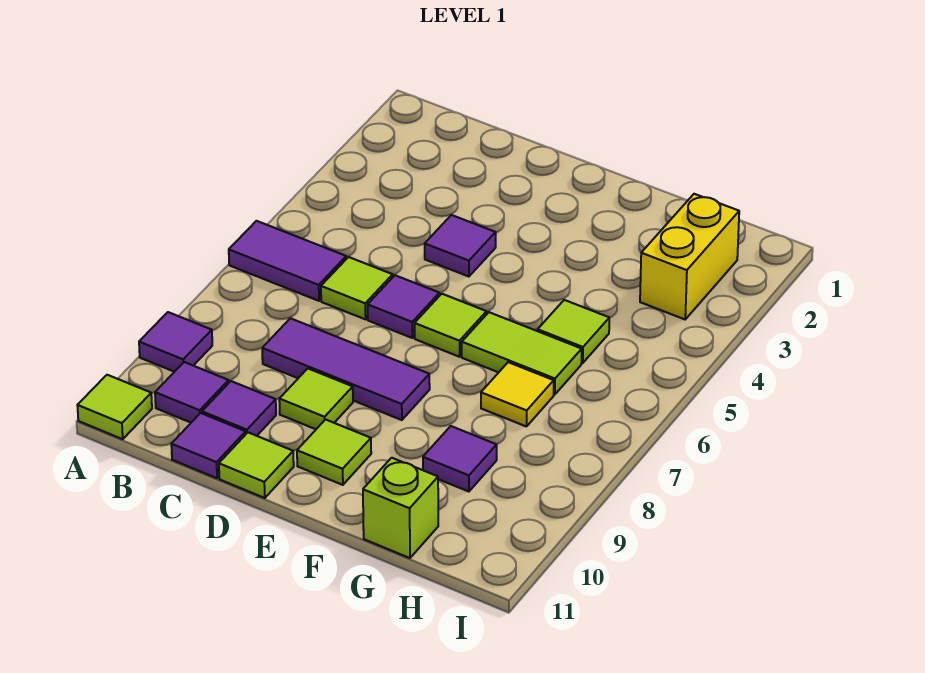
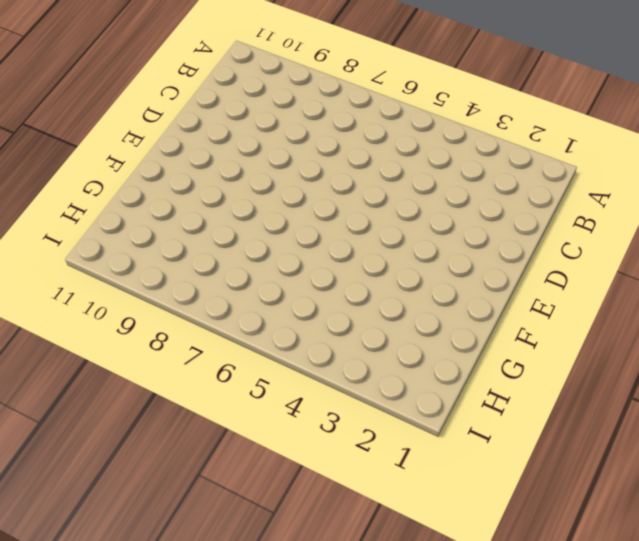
none -> purple tile A6:B6 level 1
none -> purple tile A9 level 1
none -> lime tile A11 level 1

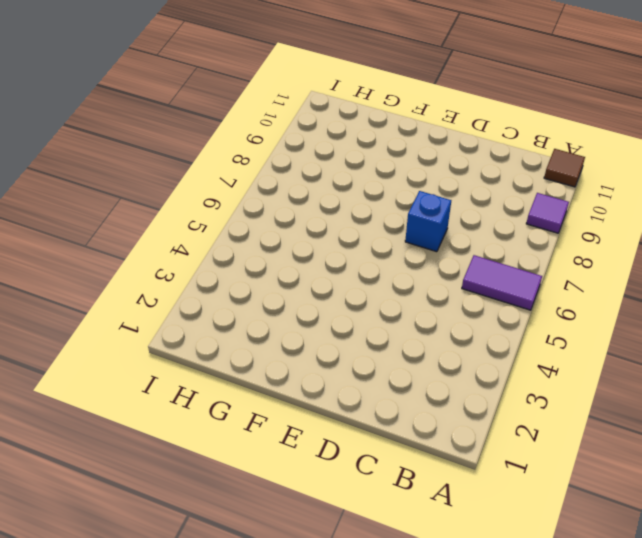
brown tile A11 level 1 -> lime tile A11 level 1
blue brick D7 level 1 -> none
none -> purple tile B10 level 1
none -> lime tile C6 level 1
none -> purple tile C8:E8 level 1

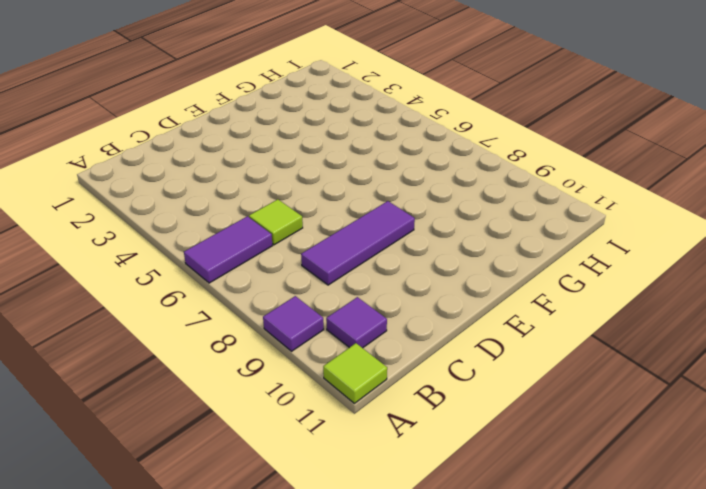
none -> purple tile C10 level 1
none -> purple tile C11 level 1
none -> purple tile D4 level 1

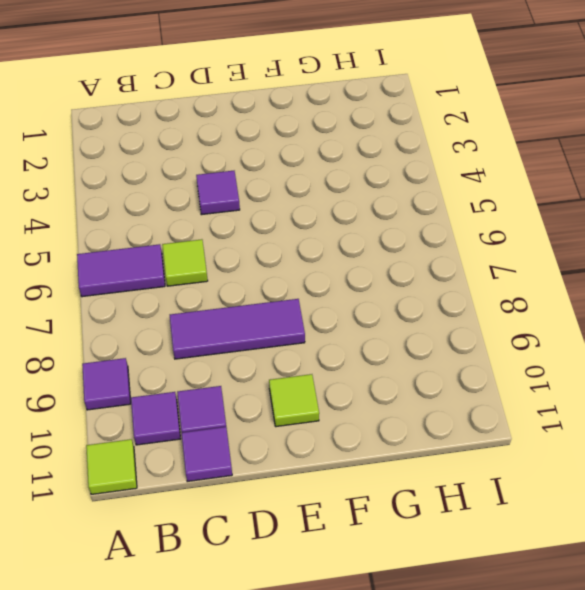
none -> purple tile D6 level 1
none -> lime tile D9 level 1
none -> lime tile D11 level 1

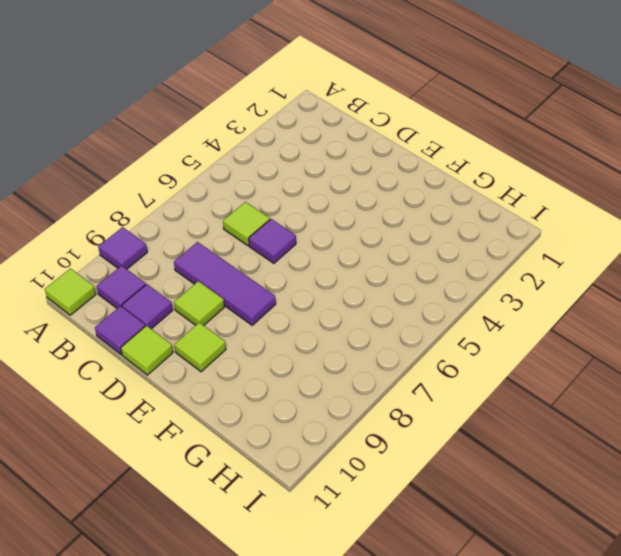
none -> purple tile A6:B6 level 1
none -> purple tile D4 level 1
none -> lime tile E6 level 1

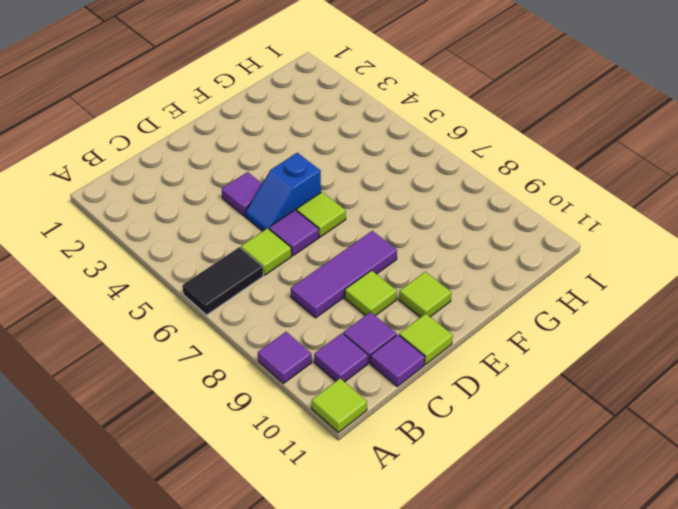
black tile A6:B6 level 1 -> purple tile A6:B6 level 1
blue slope D5:E5 level 1 top E -> none
none -> lime tile F6:G6 level 1
none -> lime tile G5 level 1
none -> yellow tile G7 level 1

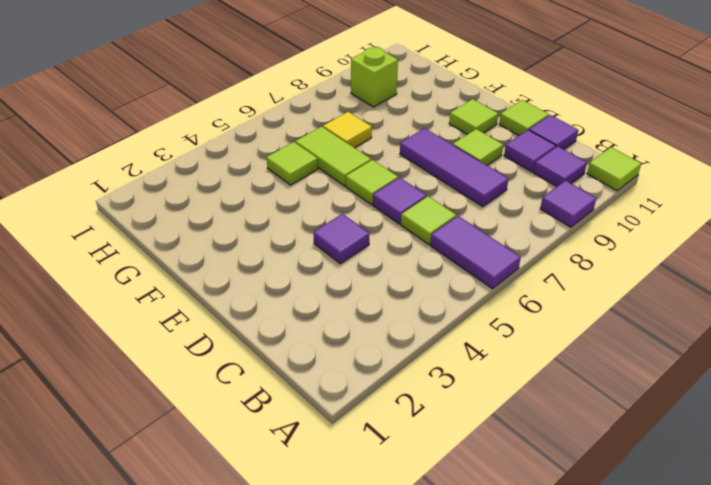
lime brick H9 level 1 -> lime brick G11 level 1
none -> purple tile G9 level 1
none -> yellow brick H2:H3 level 1

